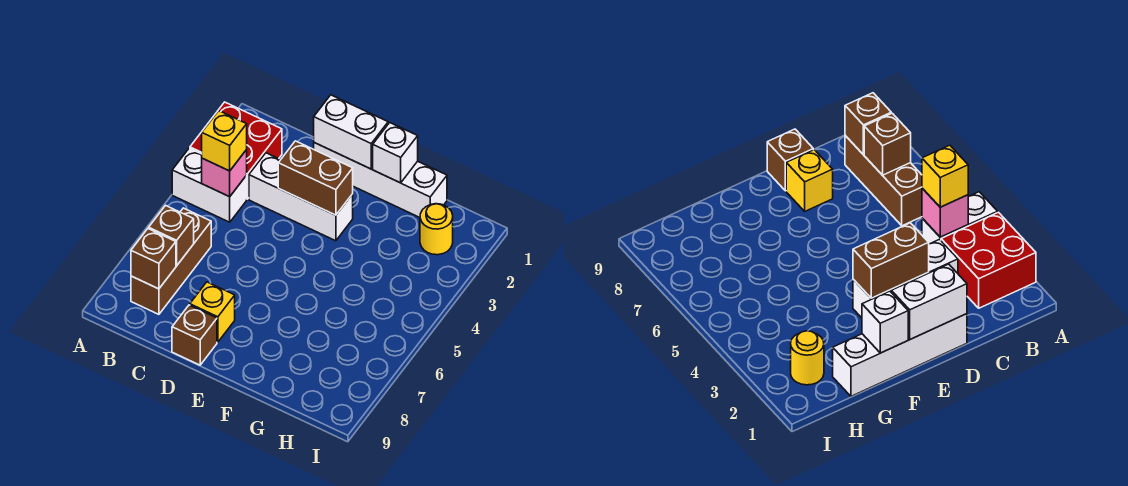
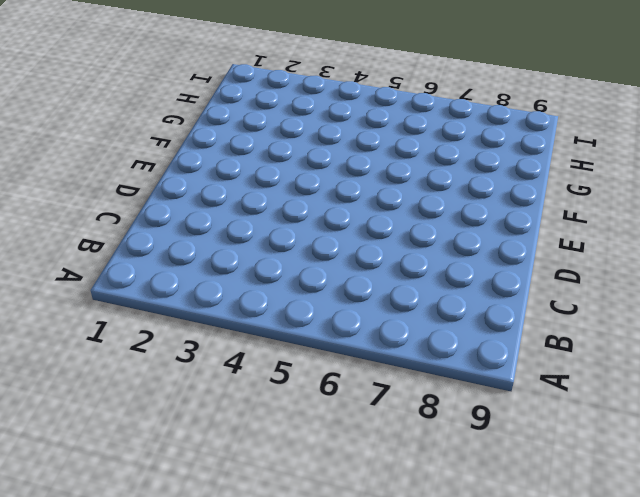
none -> red brick A2:B3 level 1
none -> white brick A4:B4 level 1
none -> brown brick B6:B8 level 1

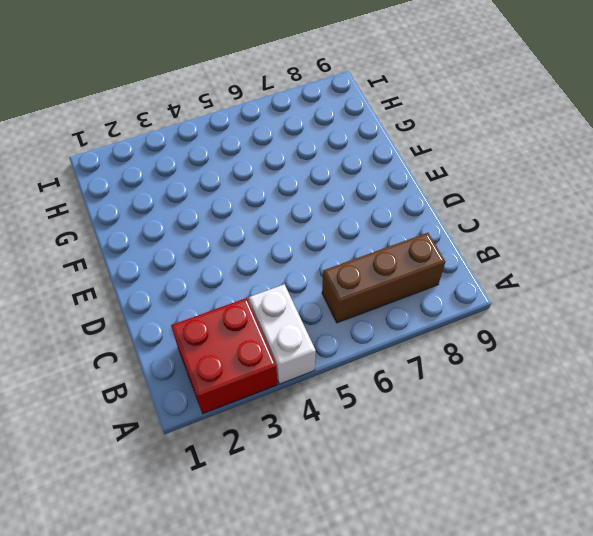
none -> white brick C3:E3 level 1
none -> white brick D1:G1 level 1
none -> yellow brick D8 level 1

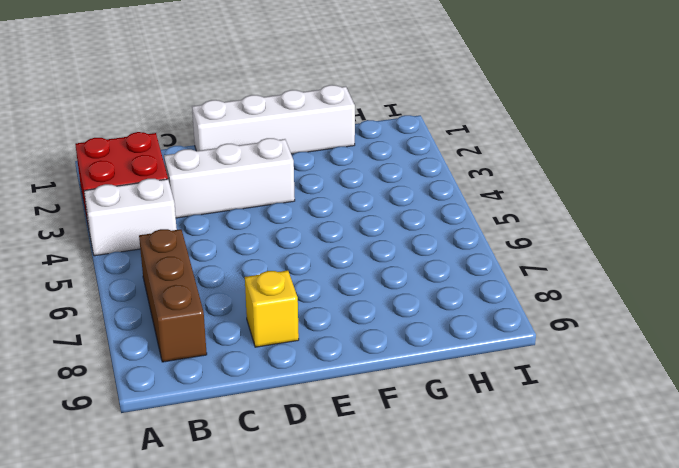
none -> brown brick D9 level 1
none -> yellow round brick H2 level 1
none -> pink brick B4 level 2

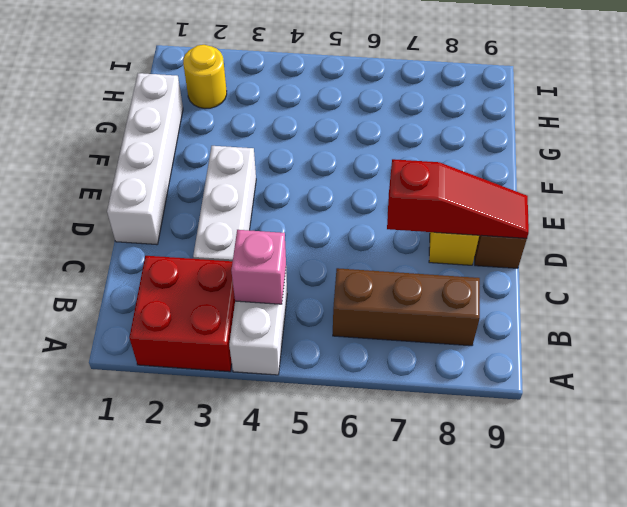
red slope D7:D9 level 2 top 7 -> none
none -> brown brick B7 level 2
none -> brown brick B8 level 2
none -> white brick D1:E1 level 2

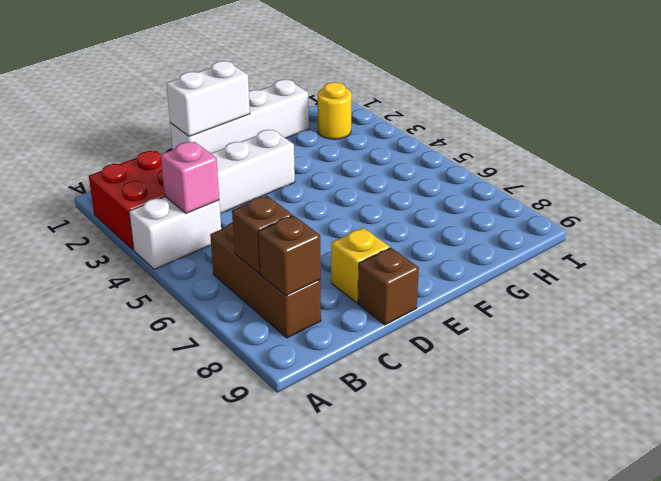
none -> brown brick D3:E3 level 2
none -> white brick F1 level 2
none -> yellow brick B4 level 3

